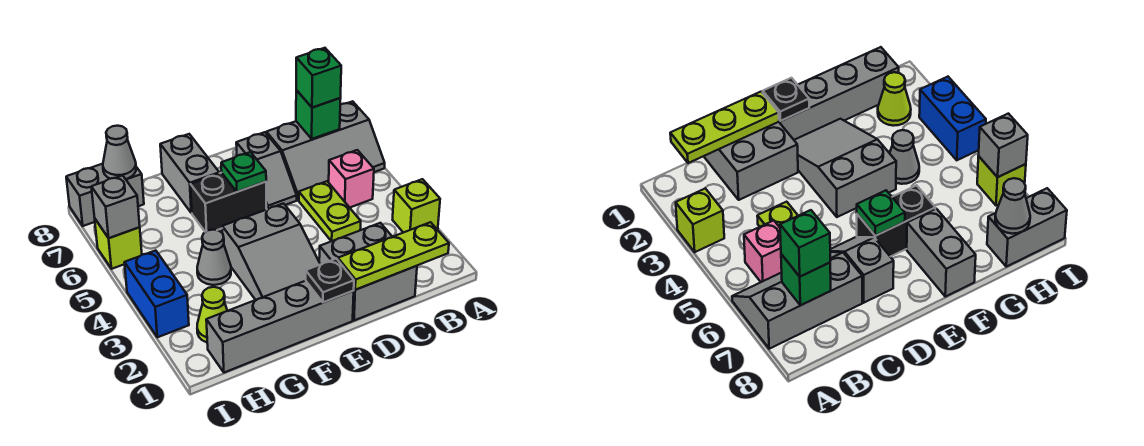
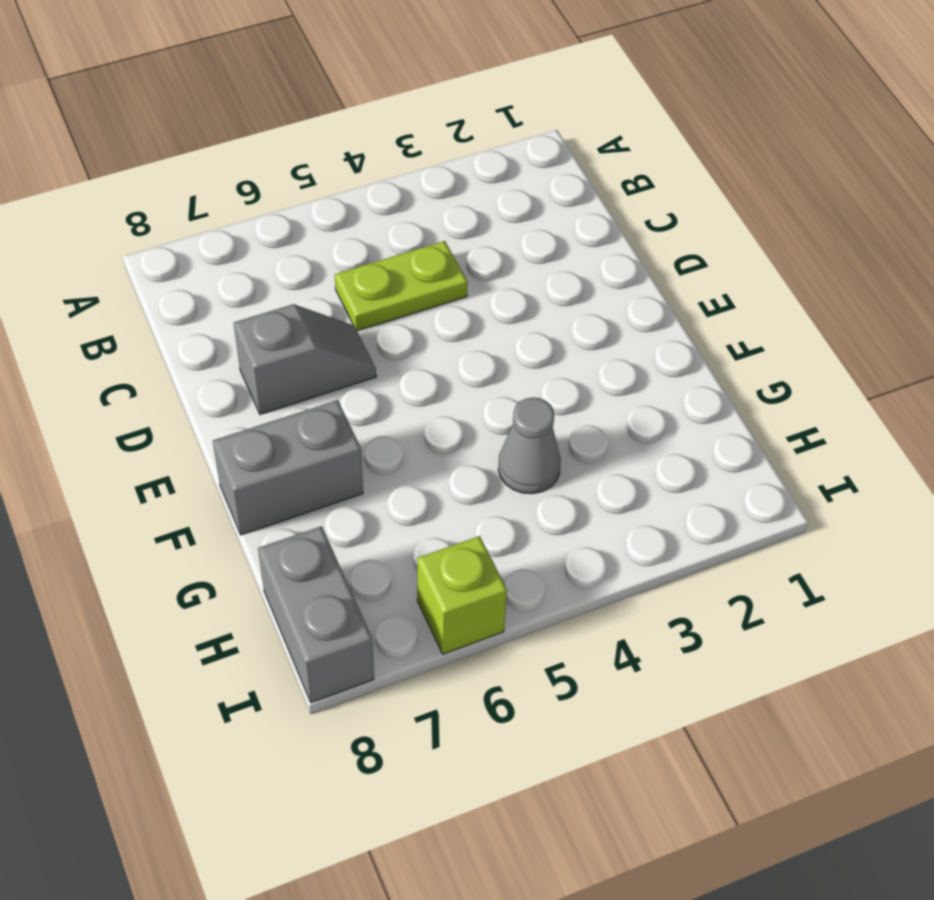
none -> lime brick A3 level 1
none -> grey slope A6:C7 level 1 top 7
none -> pink brick B5 level 1

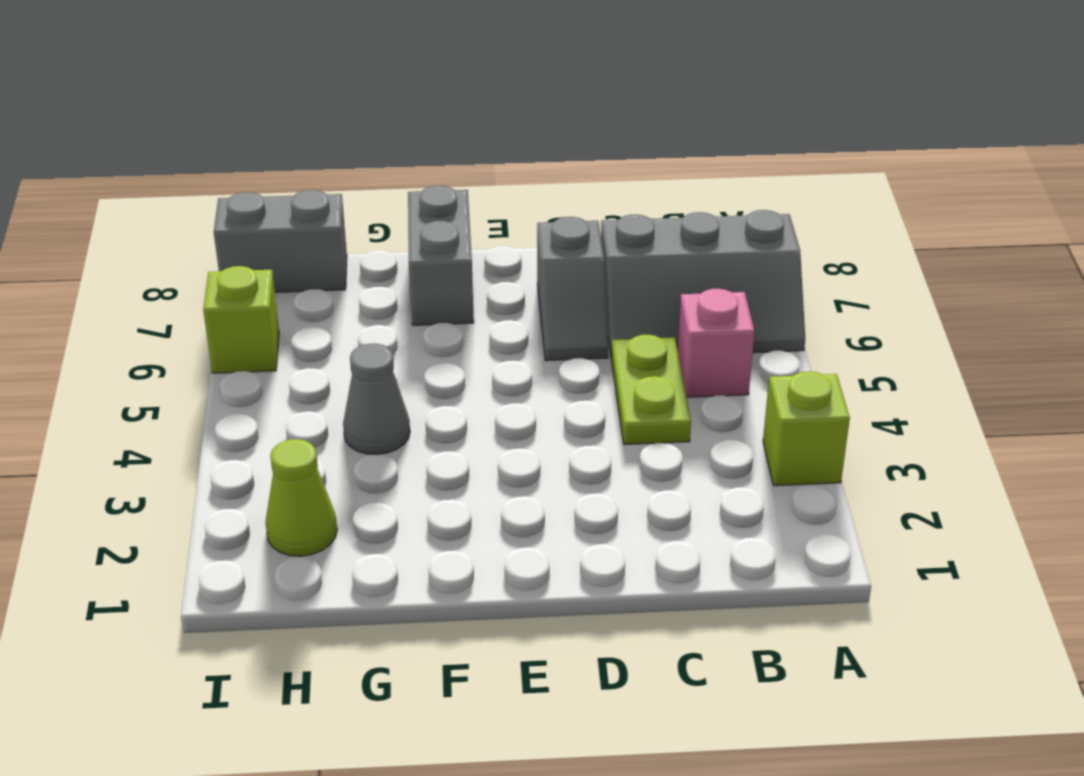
none -> grey brick C1:D2 level 1
none -> grey brick E1:H1 level 1
none -> grey slope E2:F4 level 1 top 4

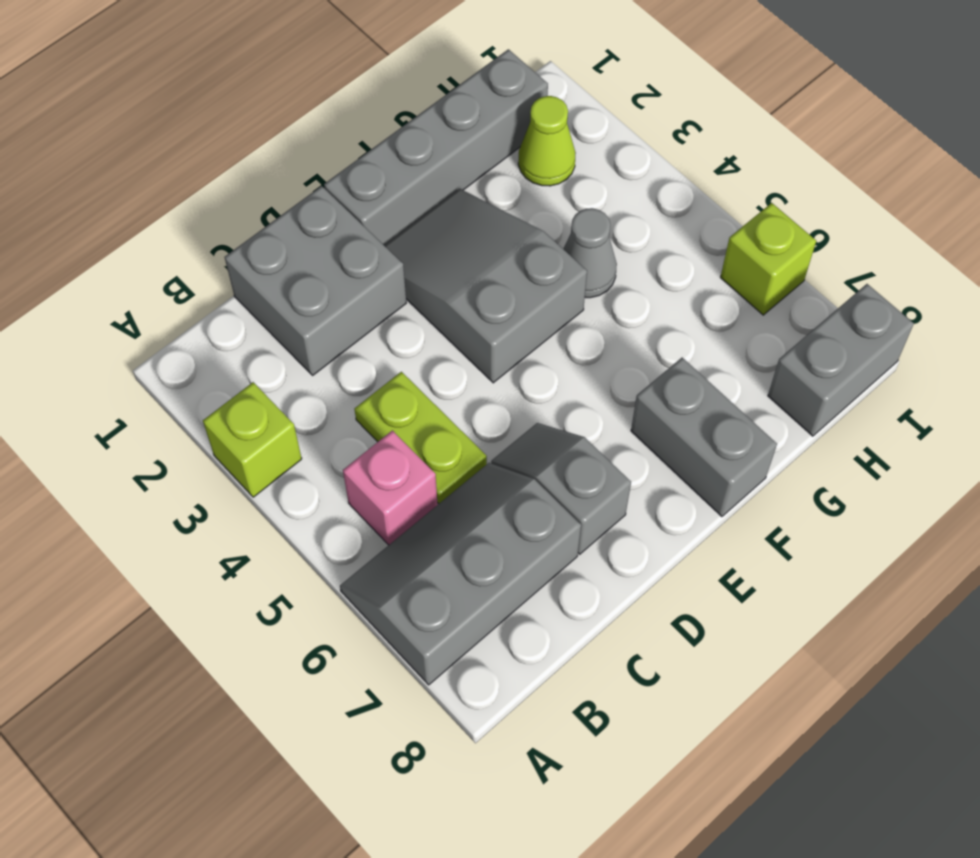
none -> black brick E6:F6 level 1
none -> blue brick I3:I4 level 1
none -> lime plate B1:D1 level 2

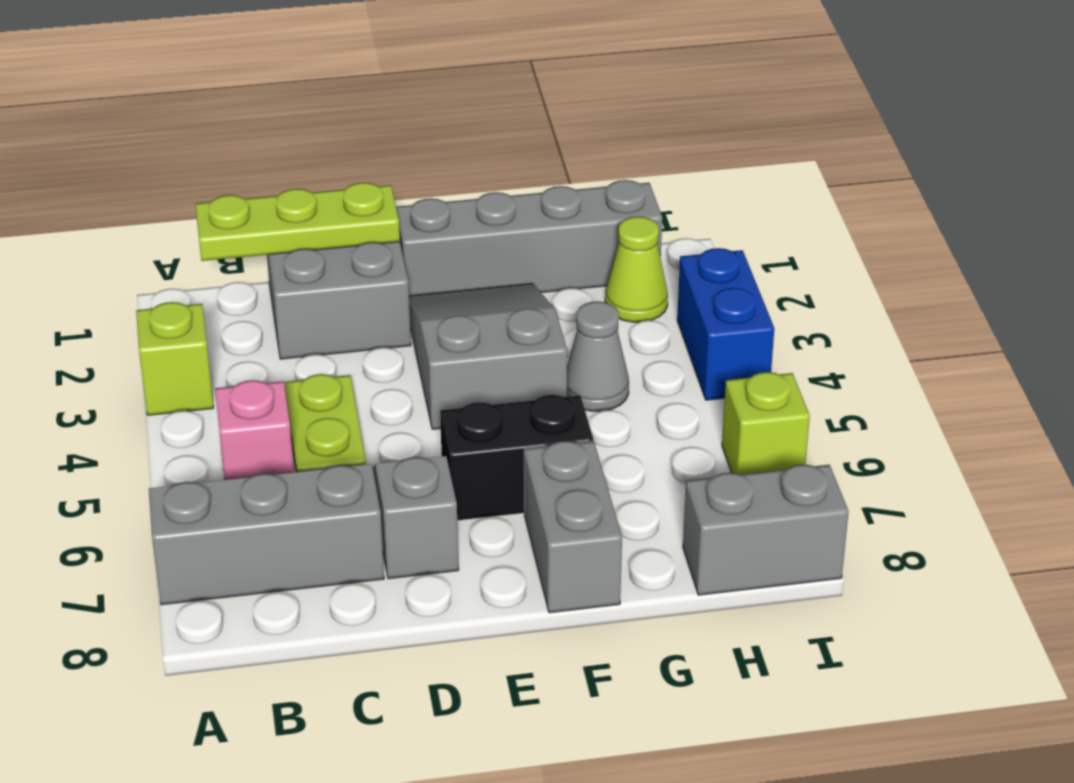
none -> green brick B7 level 2
none -> black plate E1 level 2
none -> green plate E6 level 2

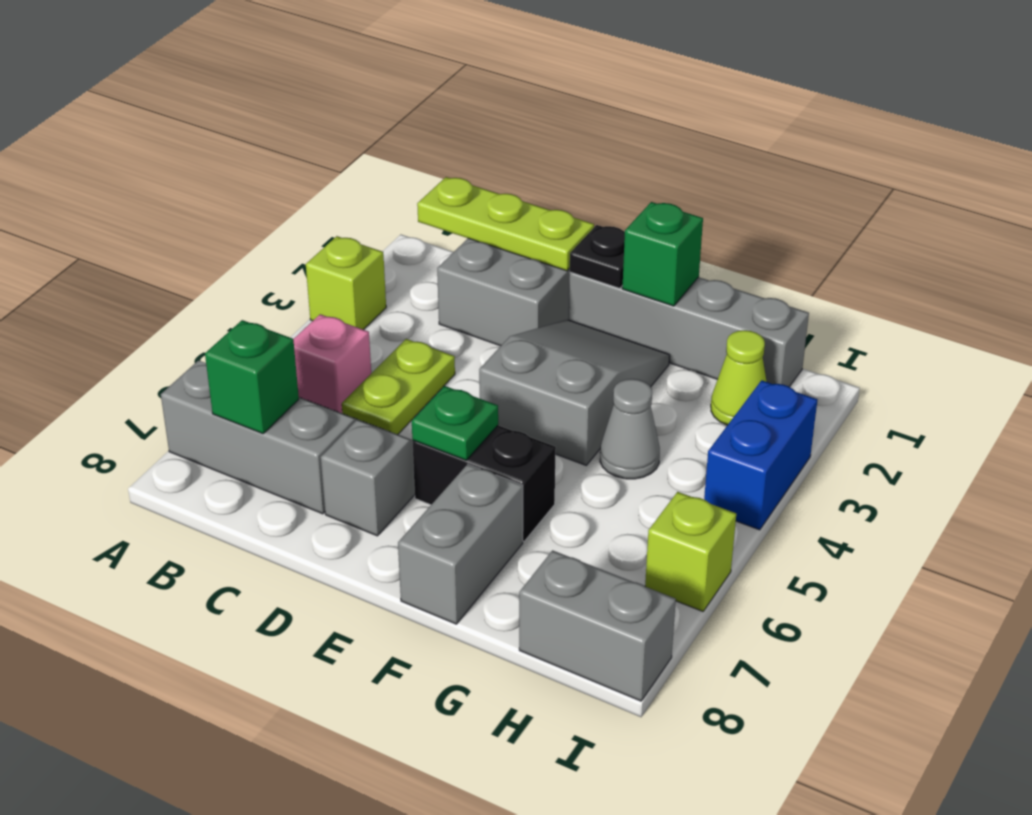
green brick F1 level 2 -> green brick B7 level 3
none -> grey cone H8 level 2
none -> grey brick I6 level 2

